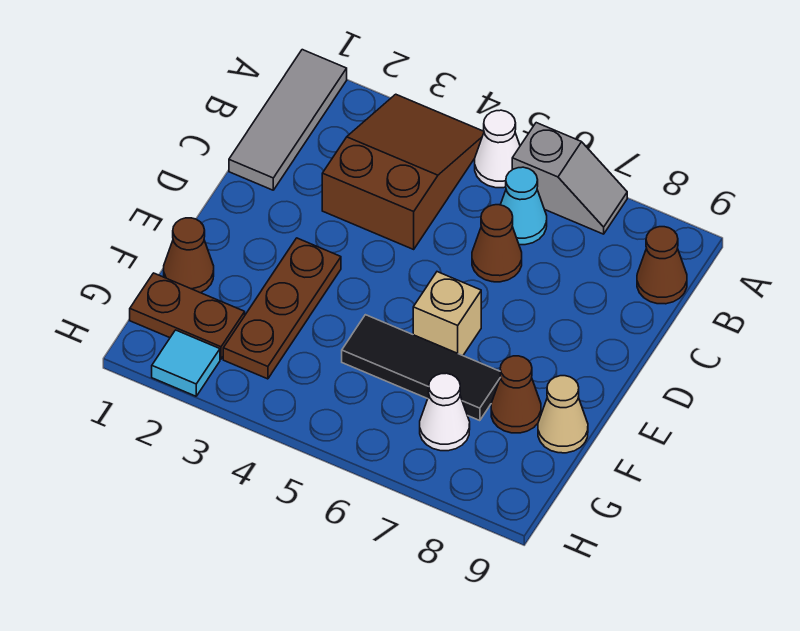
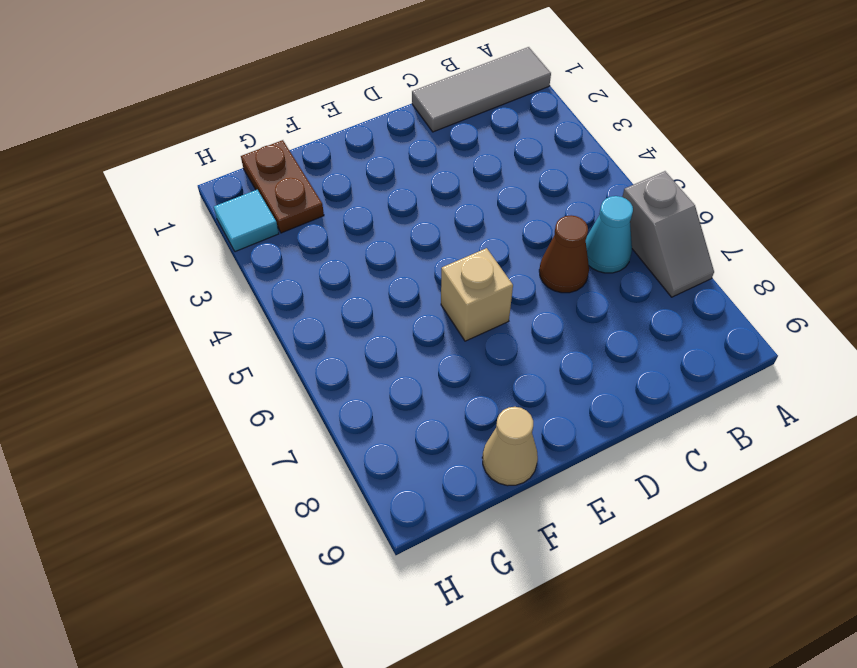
none -> brown slope A3:C4 level 1 top C
none -> white cone A5 level 1
none -> brown cone B9 level 1

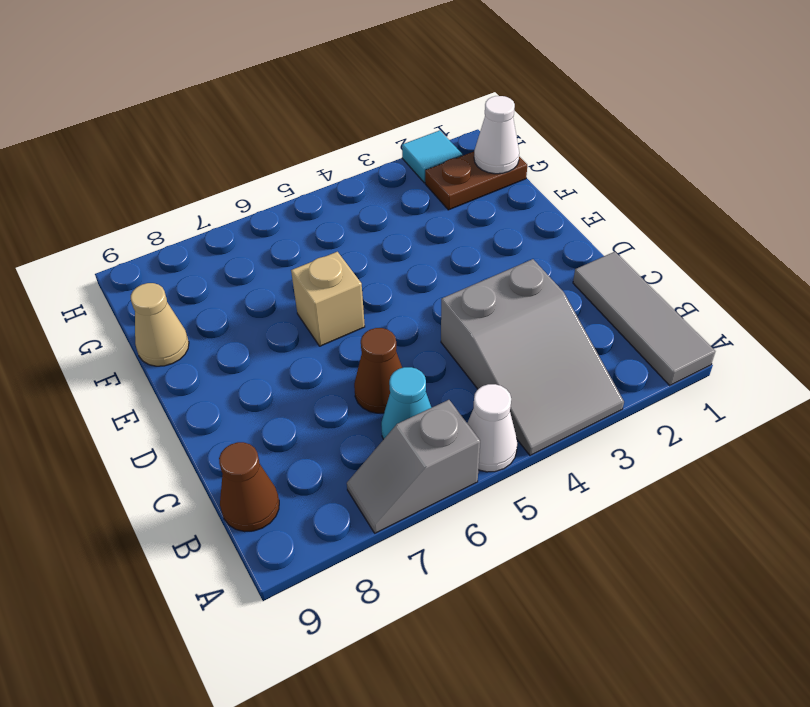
grey slope A3:C4 level 1 top C -> brown slope A3:C4 level 1 top C
white cone G1 level 2 -> white cone G7 level 1
none -> brown plate E3:G3 level 1
none -> brown cone F1 level 1
none -> black tile F5:F7 level 1

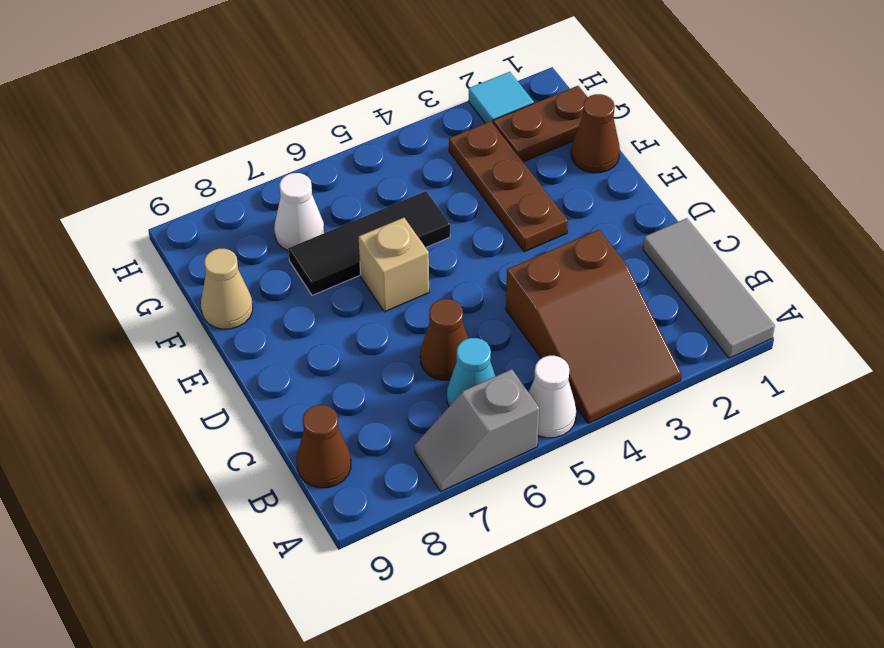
none -> brown cone F8 level 1

